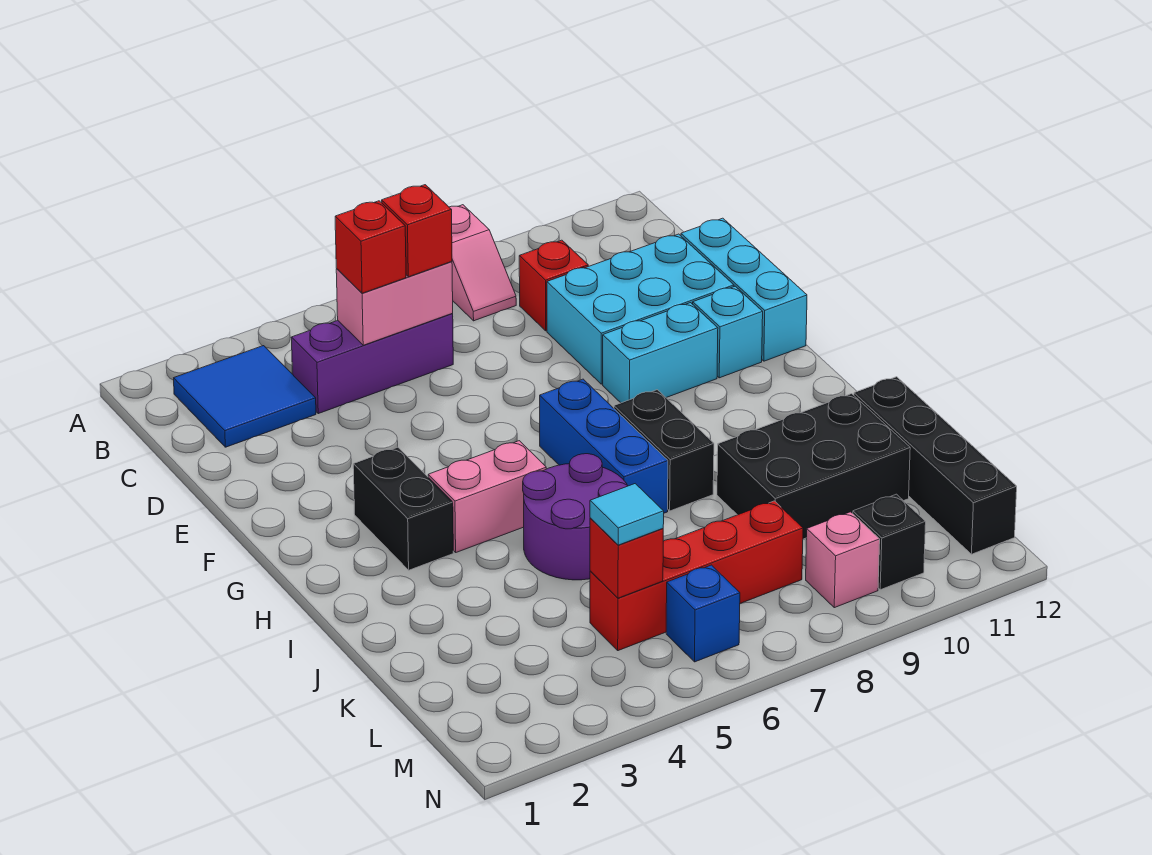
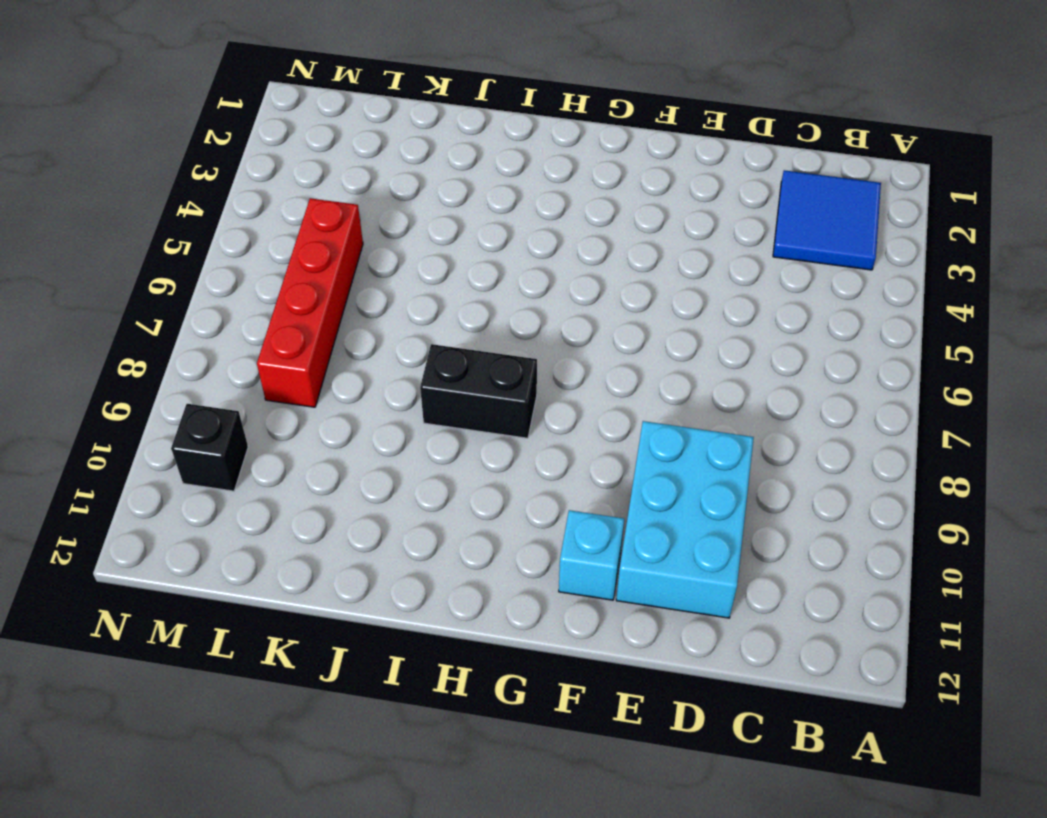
none -> pink slope A8:B8 level 1 top A
none -> purple brick C4:C6 level 1
none -> red brick C9 level 1

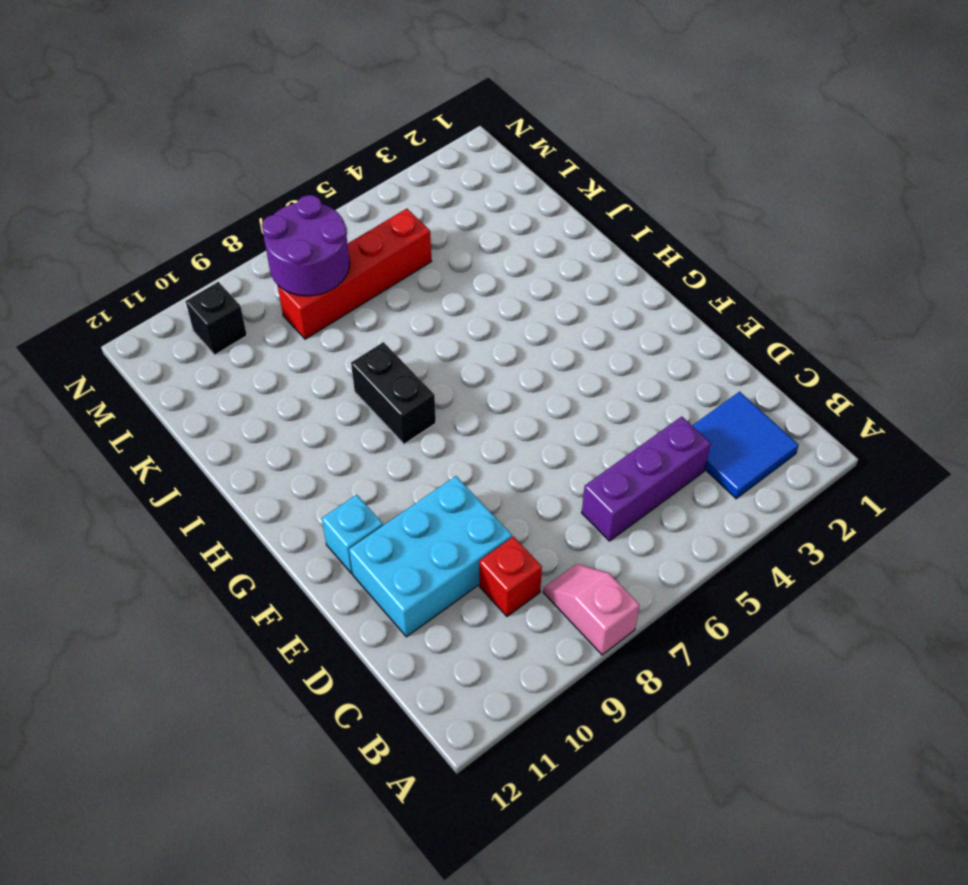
purple round brick L7:M8 level 2 -> purple round brick I5:J6 level 1
none -> cyan brick D12:F12 level 1
none -> cyan brick F9:F10 level 1
none -> black brick G3:H3 level 1

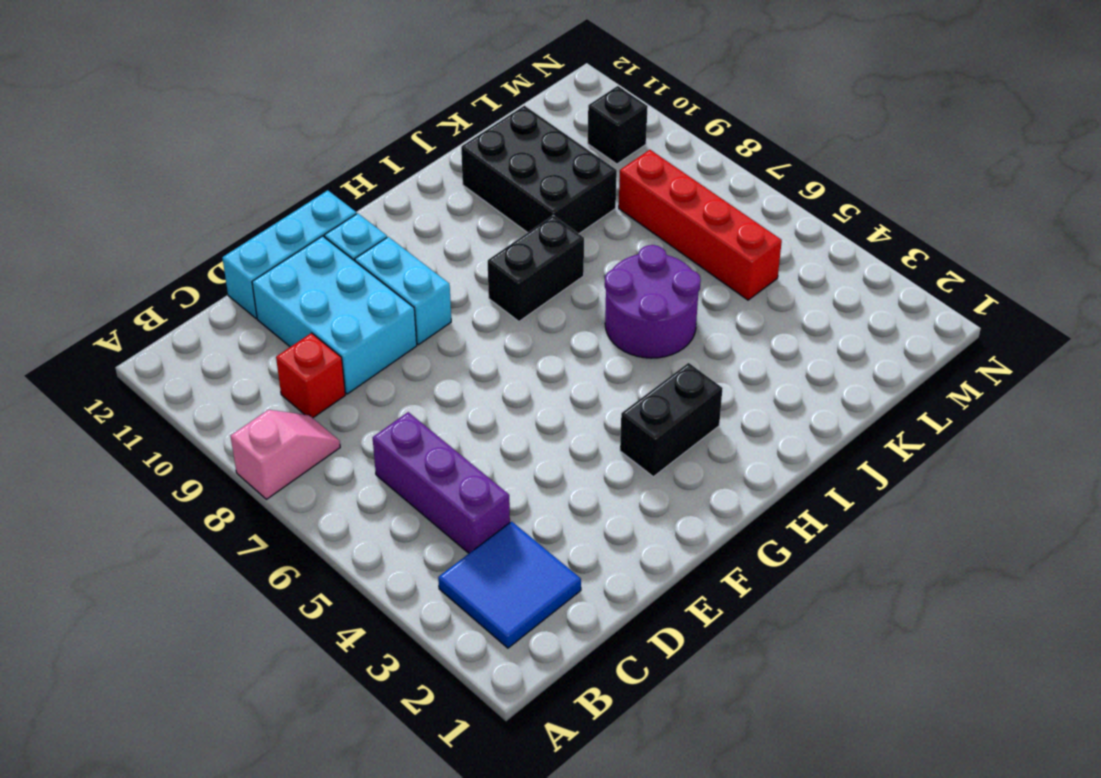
none -> blue brick G7:I7 level 1
none -> pink brick H4:H5 level 1
none -> black brick J12:M12 level 1

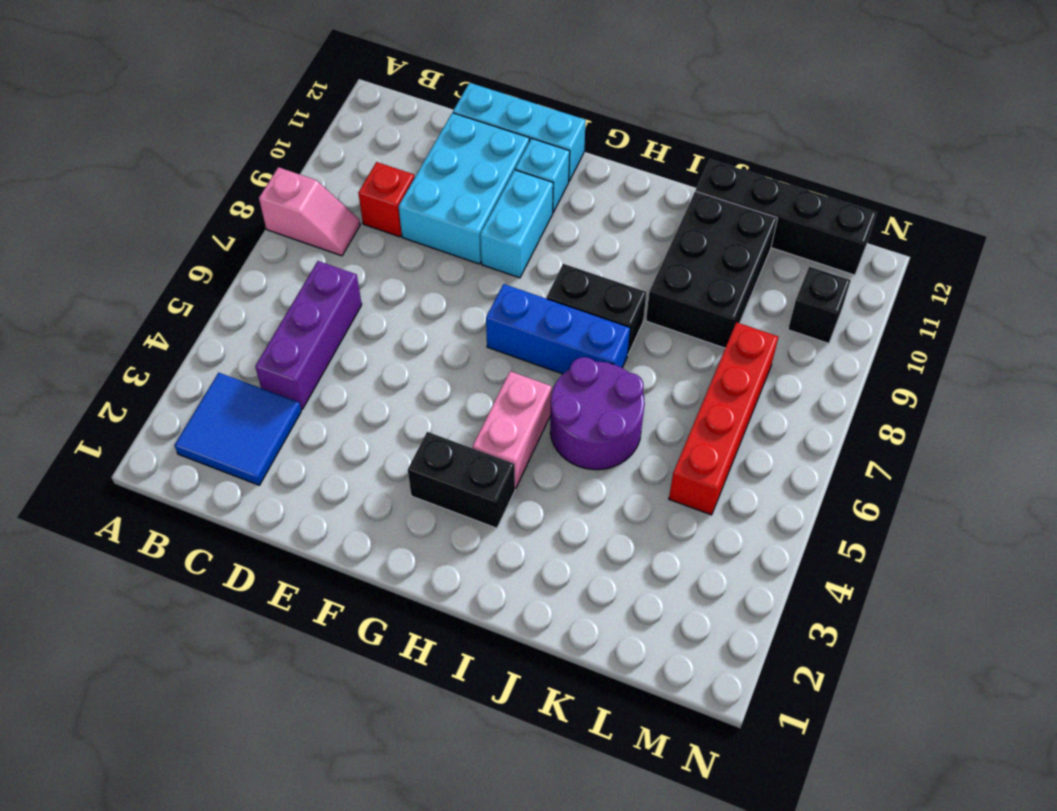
none -> blue brick M6 level 1
none -> pink brick M9 level 1
none -> pink brick C5:C6 level 2

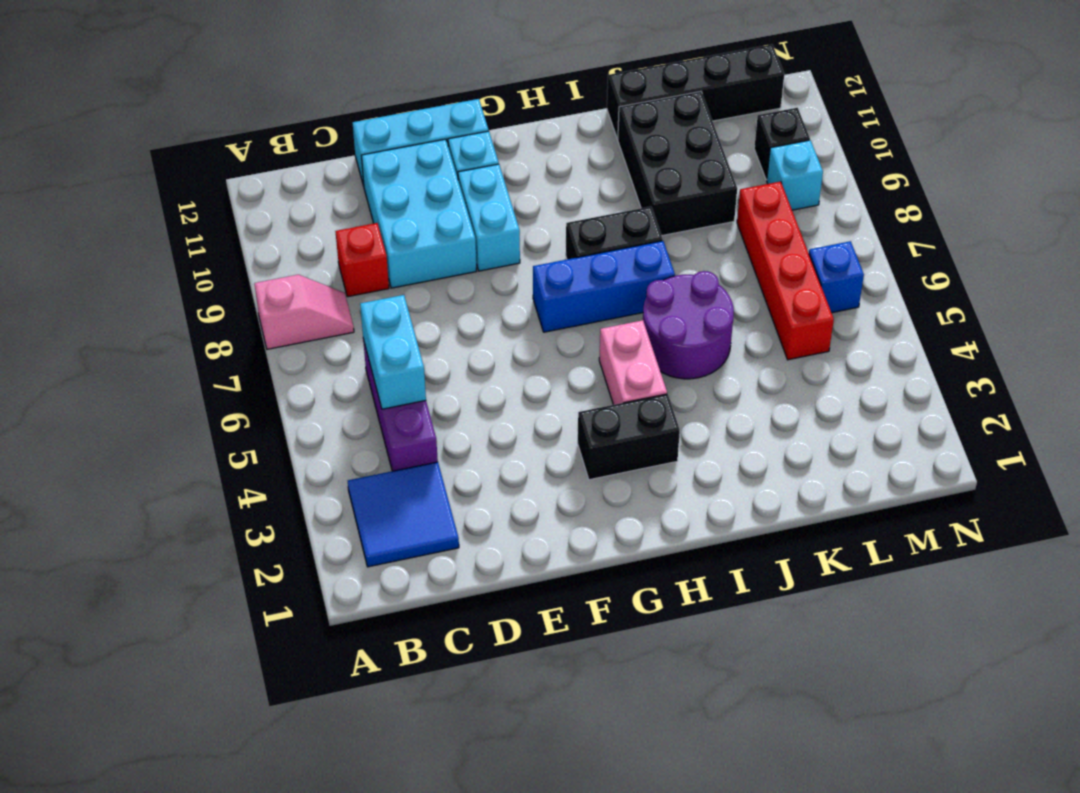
cyan brick C5:C6 level 2 -> pink brick C5:C6 level 2
cyan brick M9 level 1 -> pink brick M9 level 1
none -> red brick L5 level 2
none -> red brick C5 level 3
none -> red brick C6 level 3

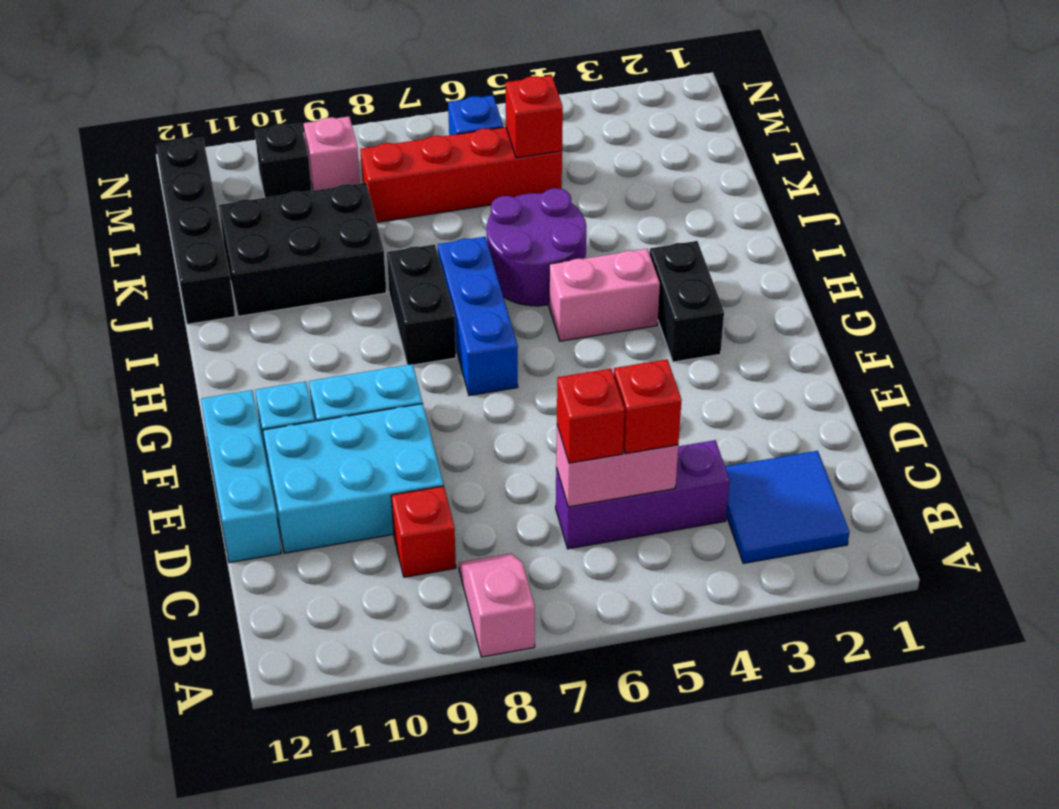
none -> cyan tile L5 level 3

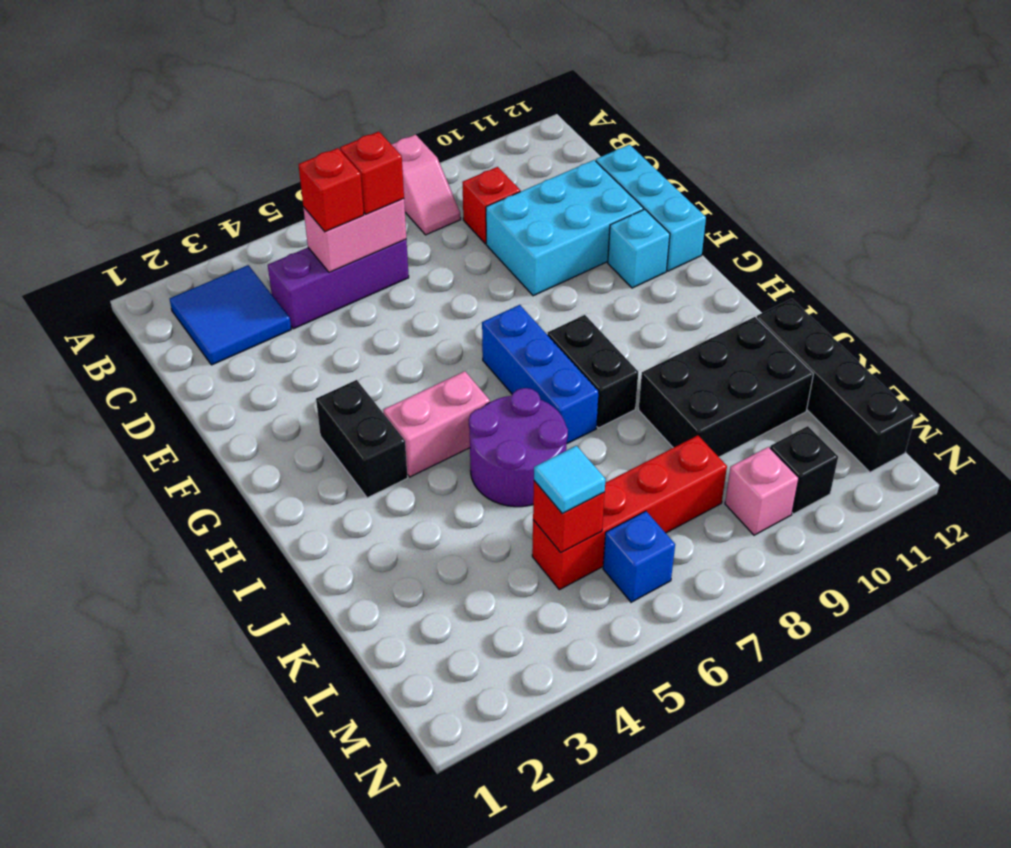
none -> cyan brick F9:F10 level 1

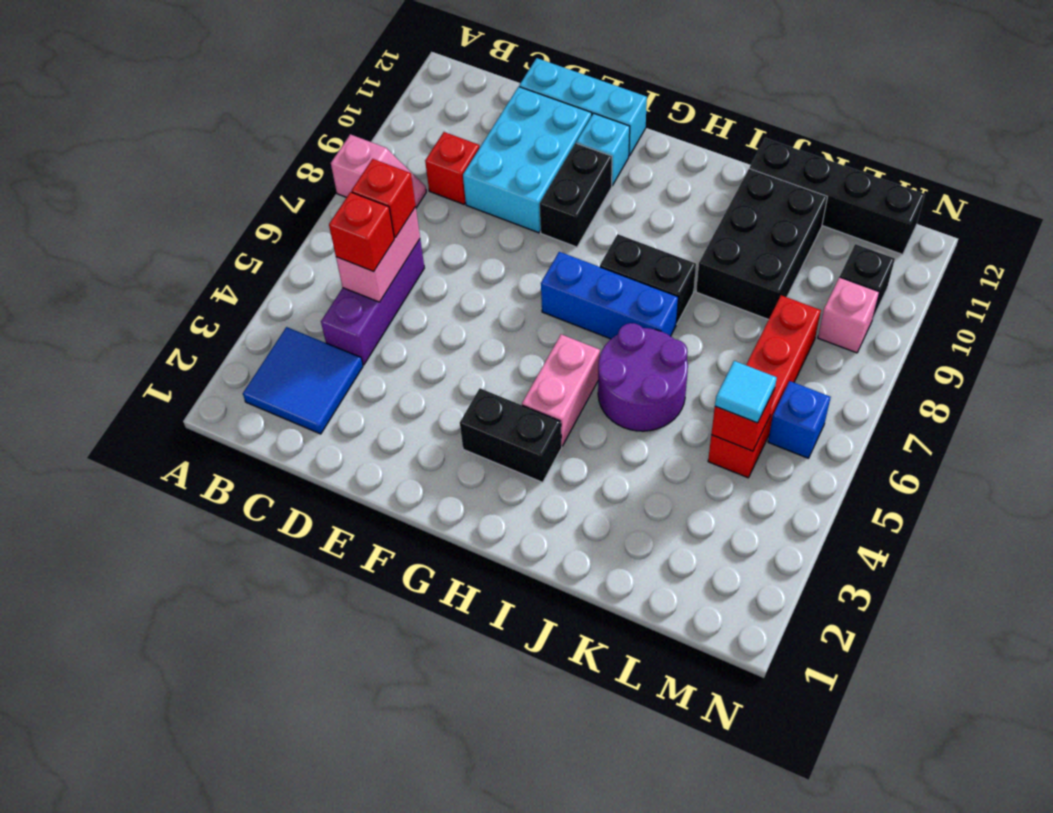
black brick F9:F10 level 1 -> cyan brick F9:F10 level 1

